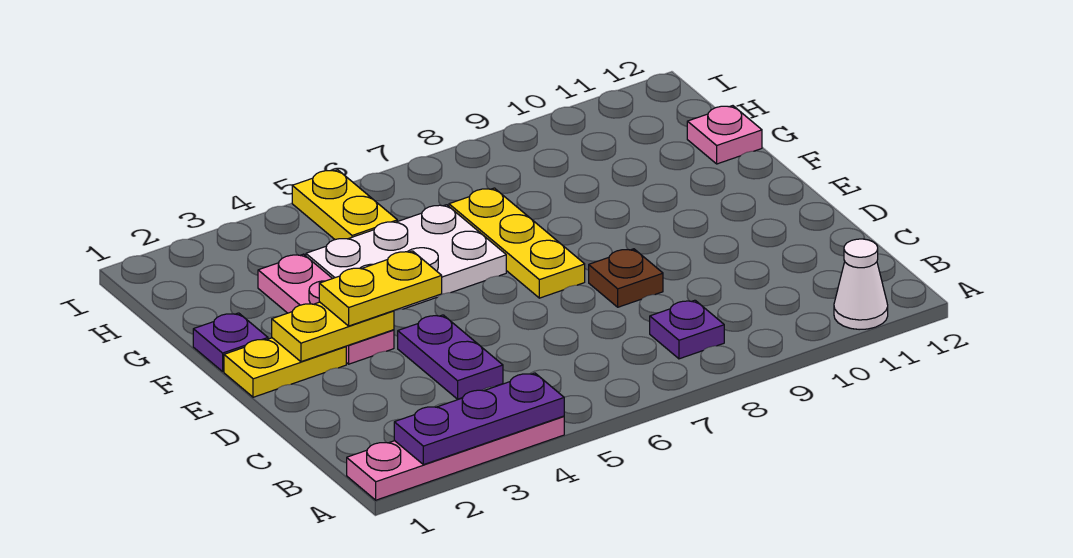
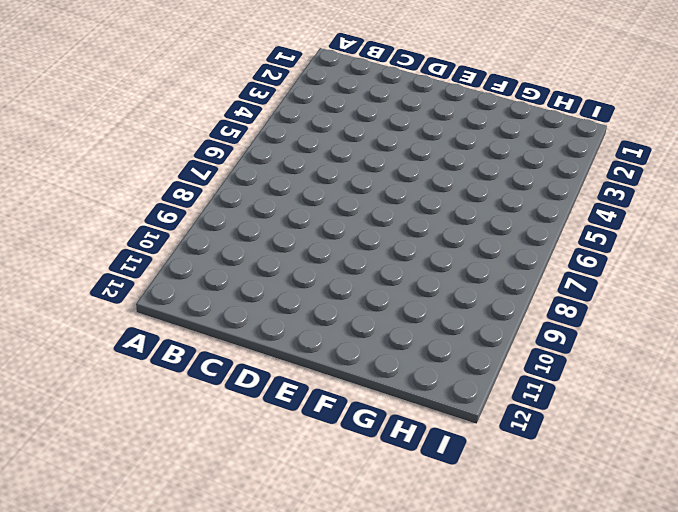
none -> pink plate A1:A4 level 1
none -> white cone A11 level 1
none -> purple plate B8 level 1

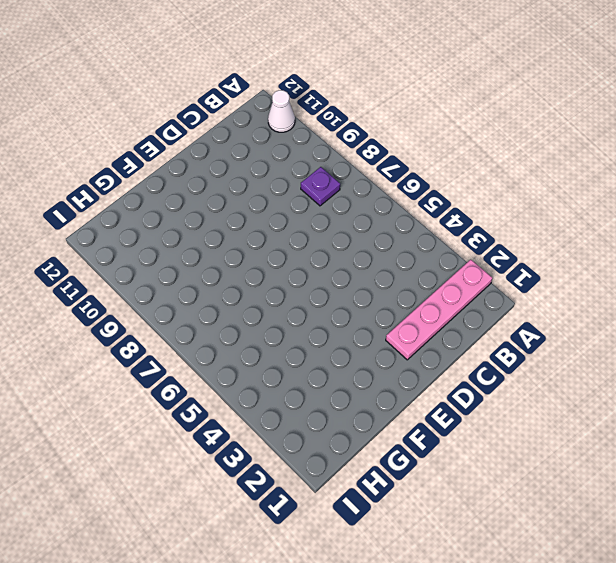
pink plate A2:D2 level 1 -> pink plate A1:A4 level 1
none -> purple plate C4:D4 level 1
none -> brown plate D8 level 1
none -> yellow plate E1:E2 level 1

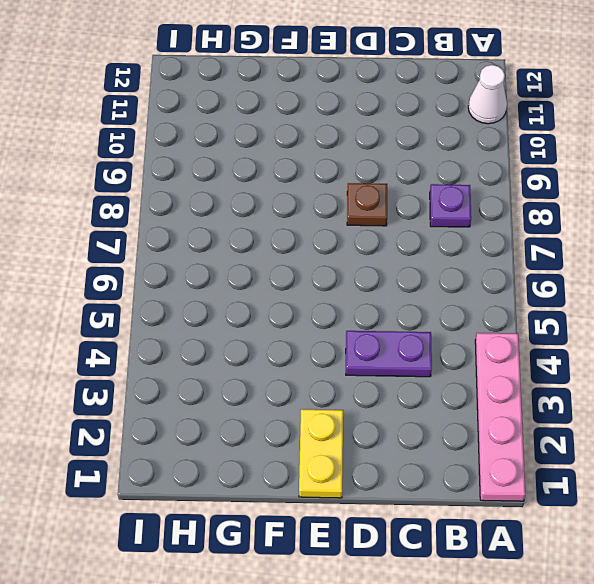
none -> pink plate E3:G3 level 1
none -> yellow plate E7:G7 level 1
none -> purple plate F1 level 1

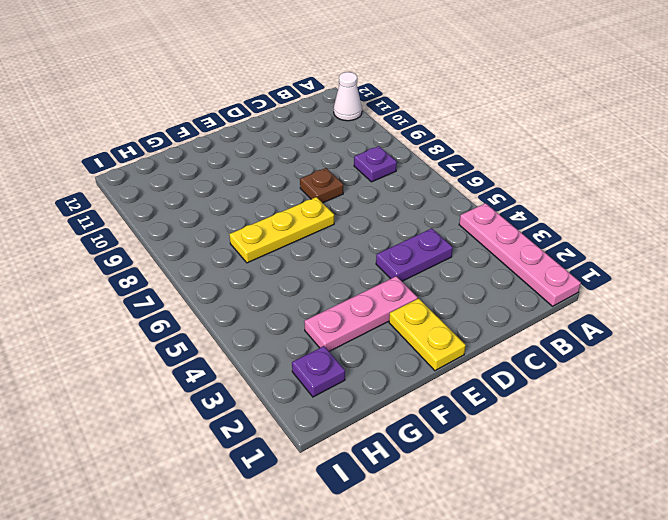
purple plate H2 level 1 -> purple plate F1 level 1
none -> white plate F4:G6 level 1
none -> pink plate G12 level 1
none -> yellow plate H5:I5 level 1

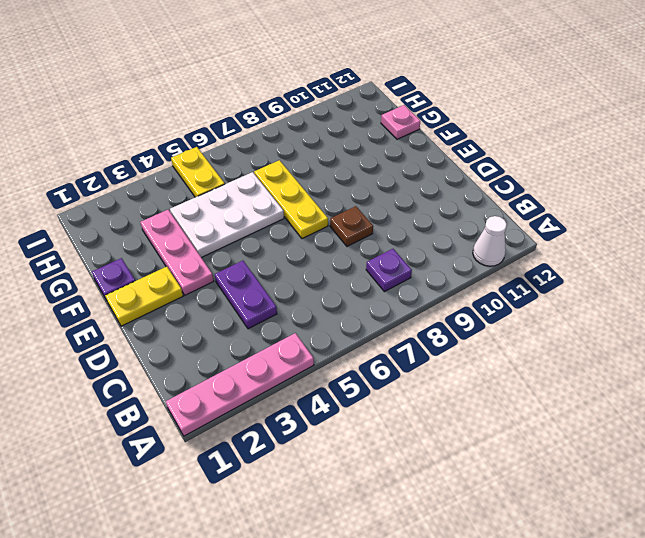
none -> purple plate A2:A4 level 2
none -> yellow plate E2:E3 level 2
none -> yellow plate E3:E4 level 3

